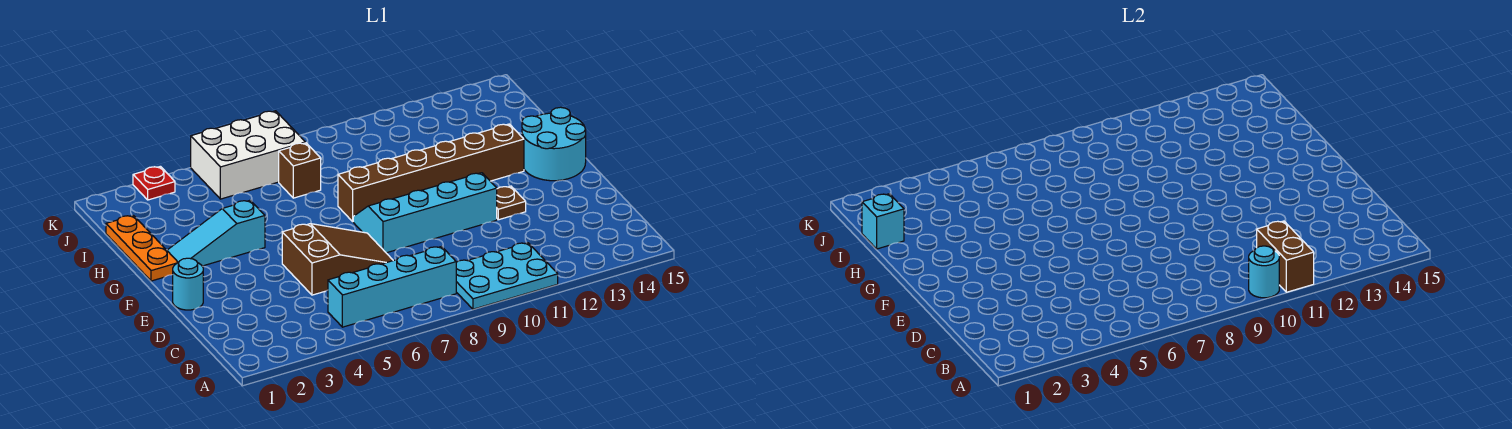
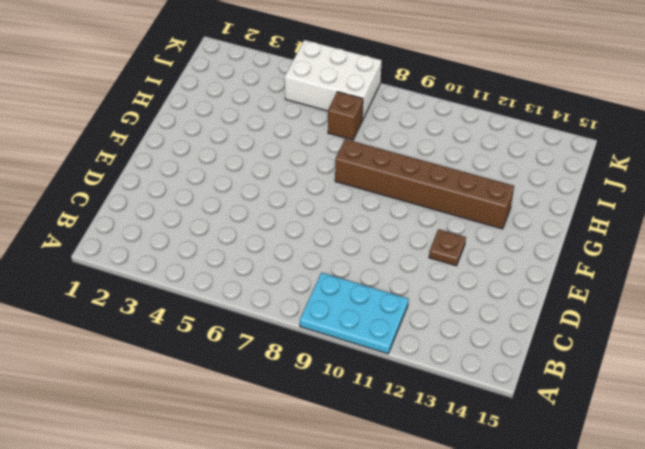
none -> cyan brick B5:B8 level 1
none -> brown slope D5:E7 level 1 top 5
none -> cyan round brick E1 level 1

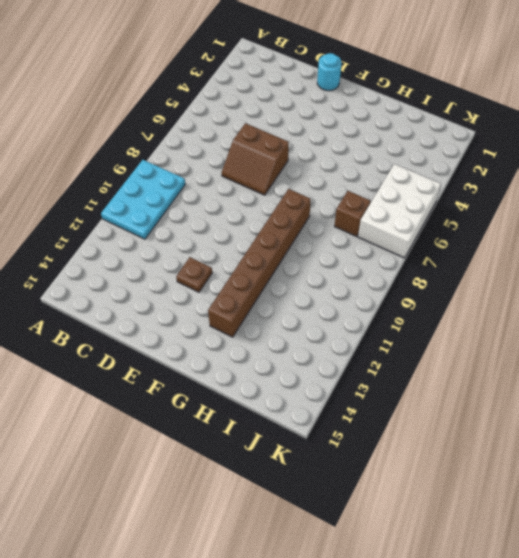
brown slope D6:E7 level 1 top 6 -> brown slope D5:E7 level 1 top 5
none -> cyan brick B5:B8 level 1
none -> cyan slope E8:F11 level 1 top E
none -> cyan round brick F14:G15 level 1

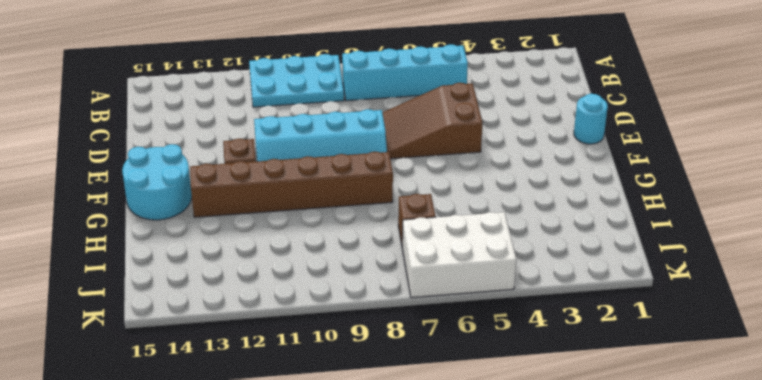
none -> orange plate G1:I1 level 1
none -> cyan slope G2:G4 level 1 top 4
none -> red plate K3 level 1

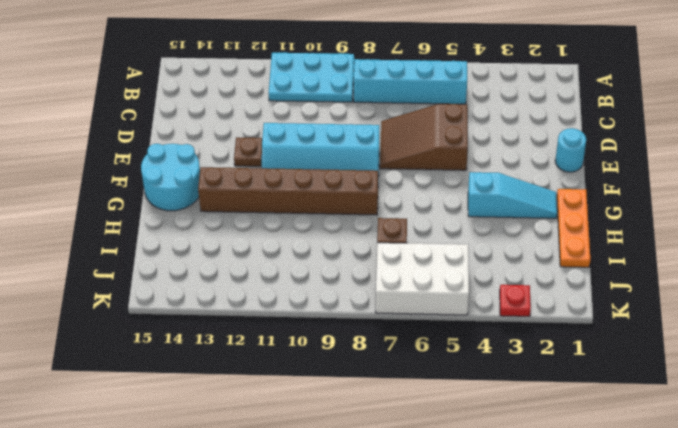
none -> cyan round brick A10 level 2
none -> brown brick A11:B11 level 2
none -> cyan brick I1 level 2

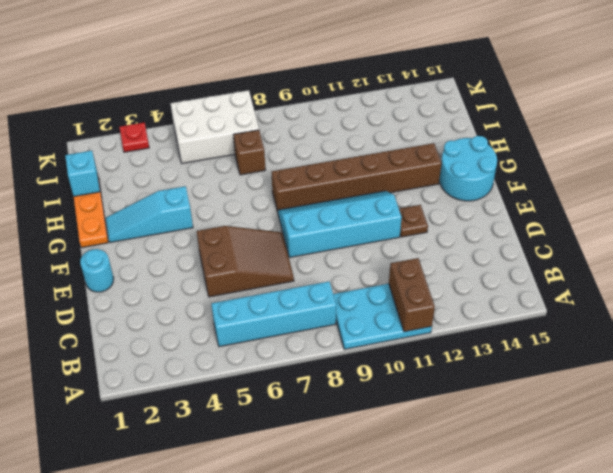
none -> cyan round brick A10 level 2

